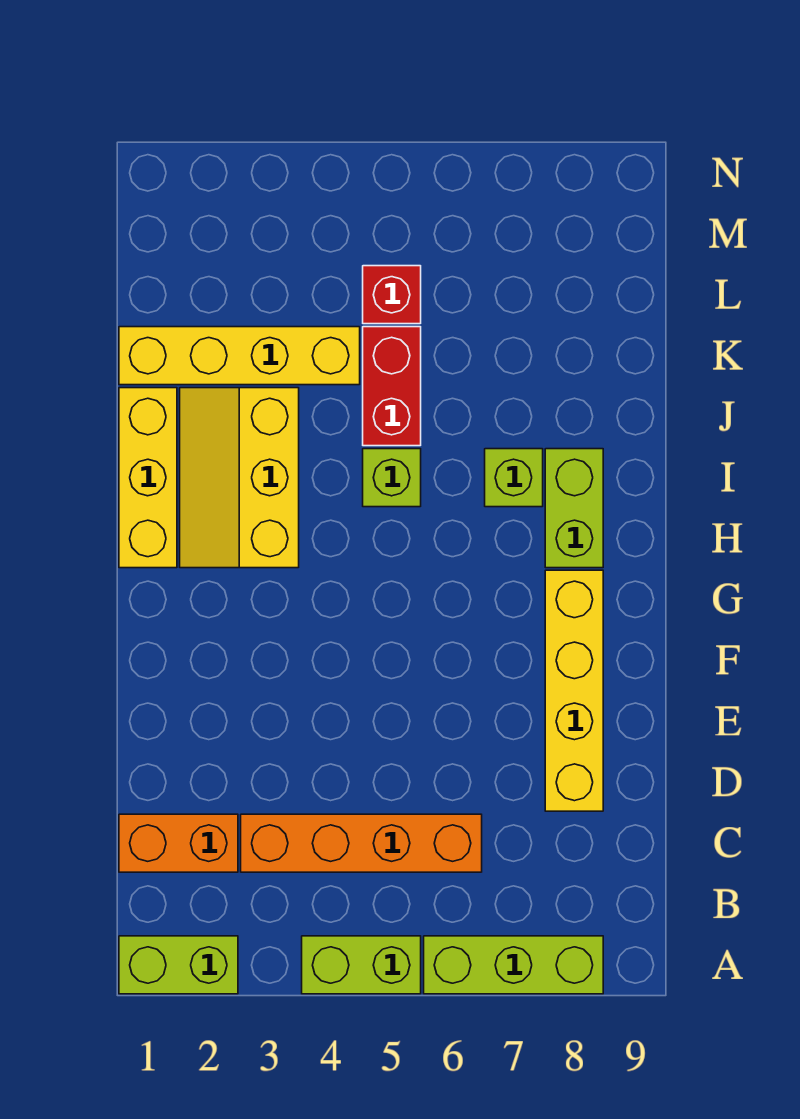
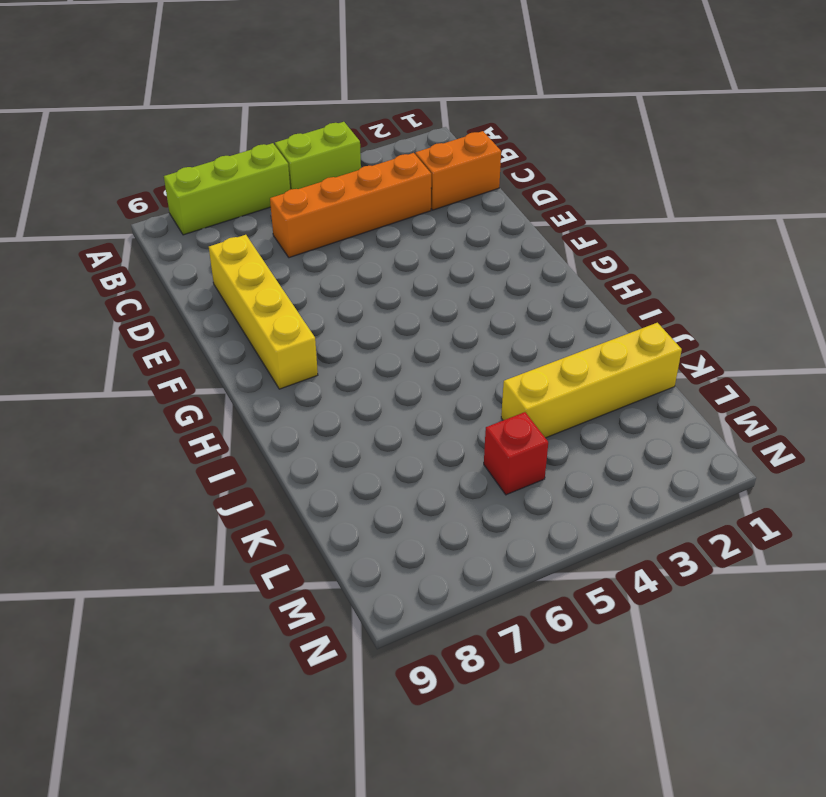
none -> lime brick A1:A2 level 1
none -> yellow brick H1:J1 level 1
none -> yellow slope H2:J3 level 1 top 3

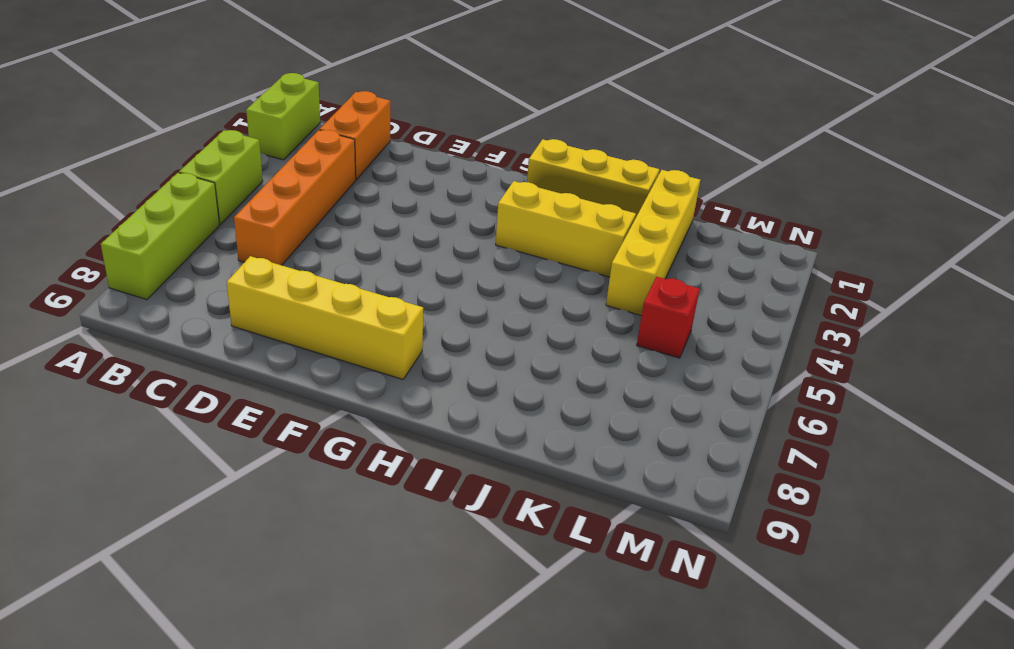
none -> lime brick H8:I8 level 1
none -> lime brick I5 level 1
none -> lime brick I7 level 1

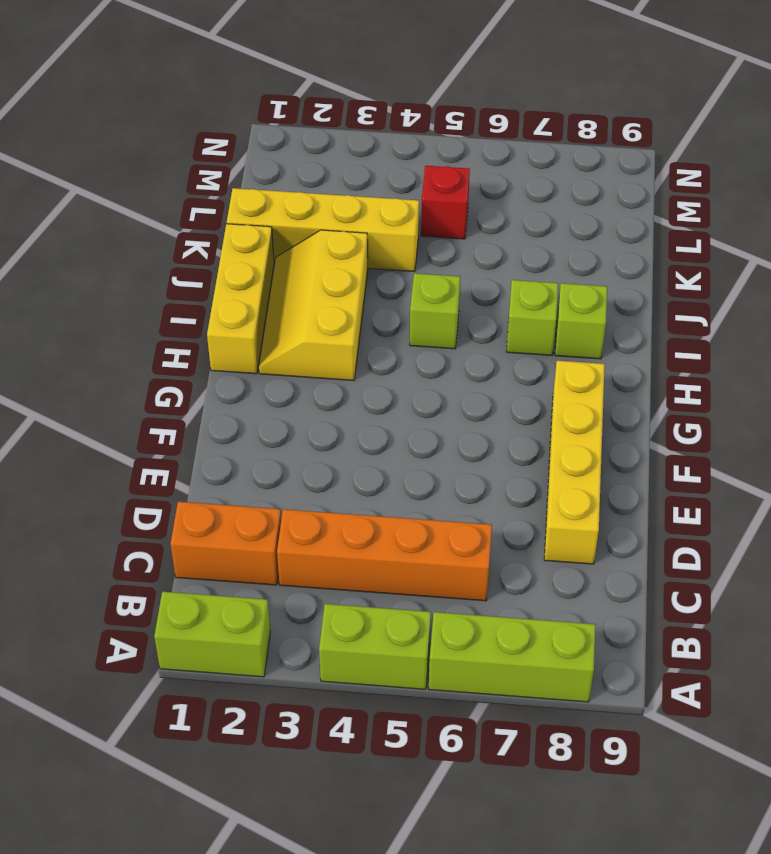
lime brick I8 level 1 -> lime brick H8:I8 level 1
none -> red brick J5:K5 level 1

